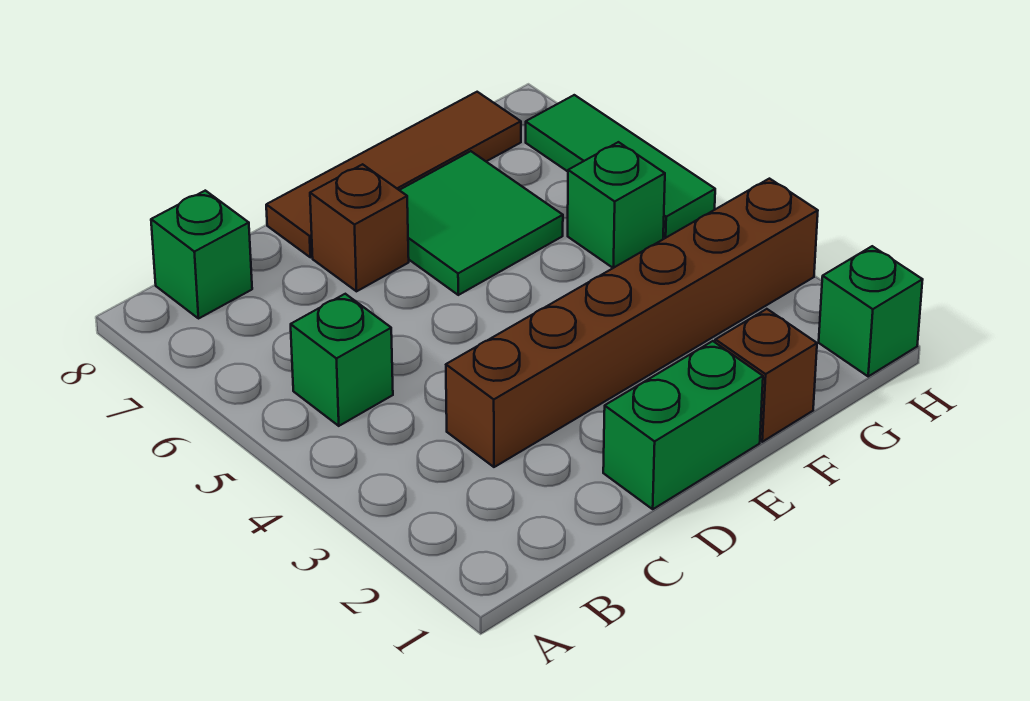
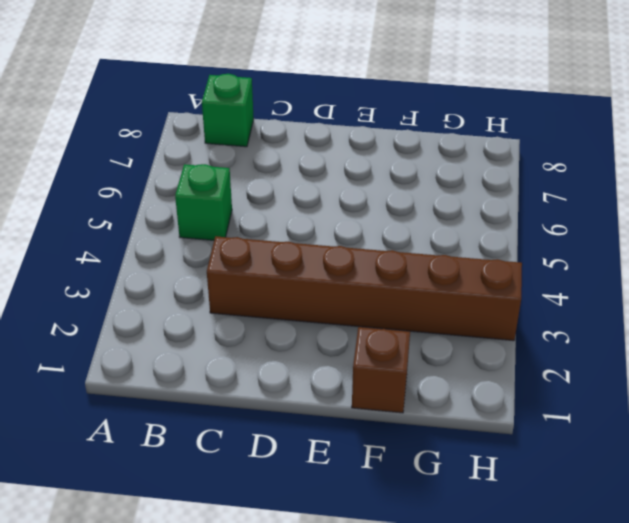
none -> green brick D1:E1 level 1
none -> brown brick D7 level 1

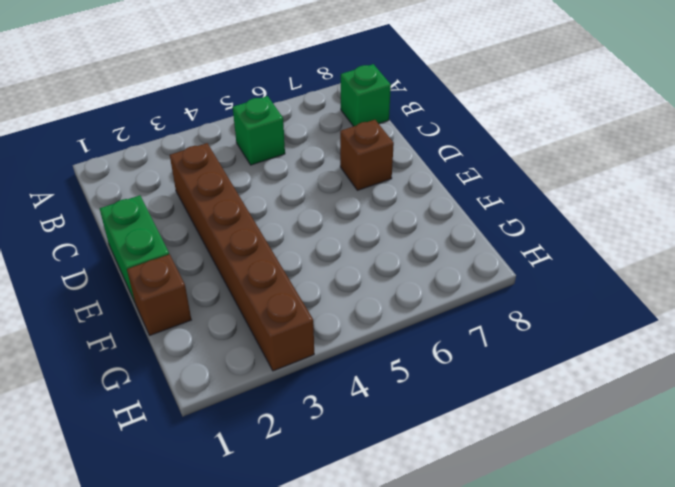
none -> brown tile D8:G8 level 1
none -> green tile E6:F7 level 1

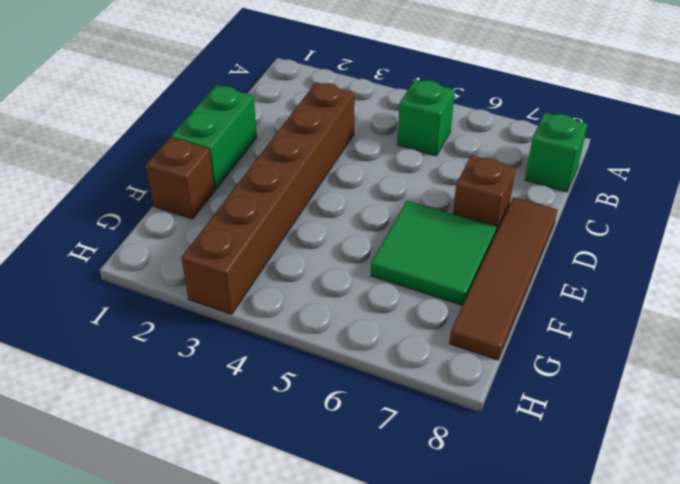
none -> green brick G5 level 1
none -> green brick H1 level 1

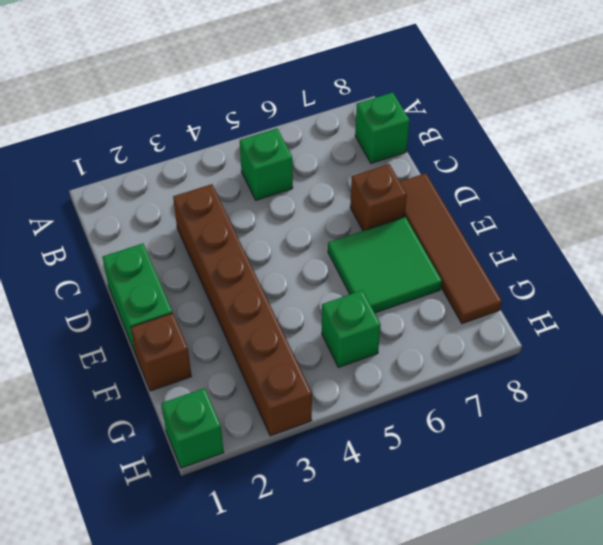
none -> green tile H5:H7 level 1

